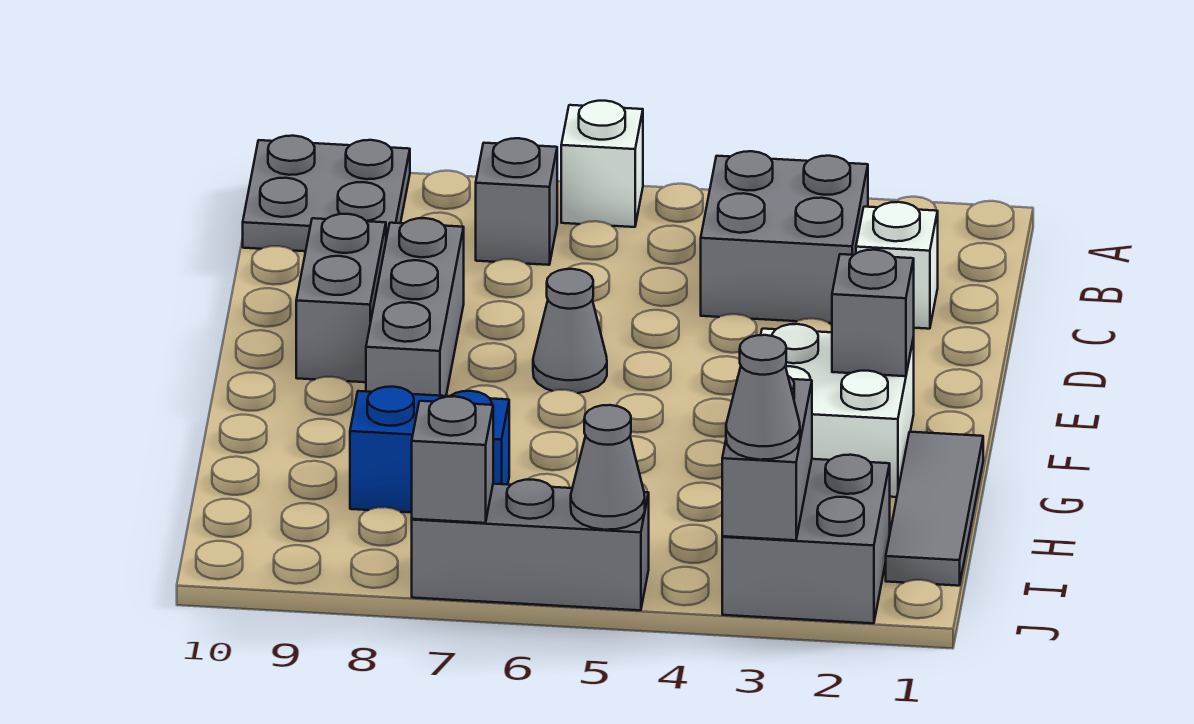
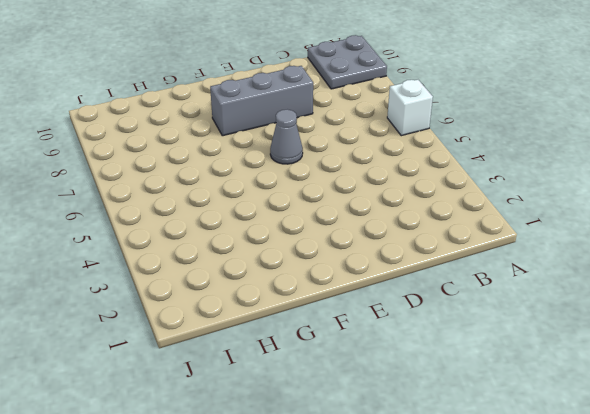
none -> grey brick B3:C4 level 1
none -> grey brick B7 level 1
none -> white brick C2 level 1

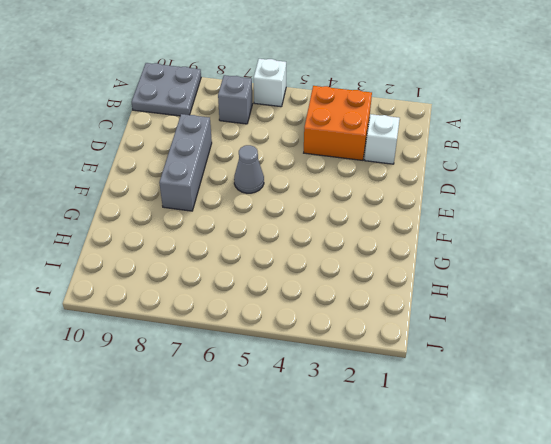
orange brick B3:C4 level 1 -> grey brick B3:C4 level 1
none -> grey brick D9:E9 level 1
none -> white brick F2:G3 level 1
none -> grey tile G1:I1 level 1

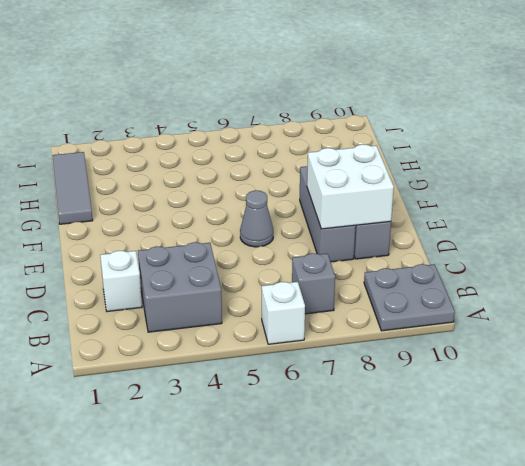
white brick D8:E9 level 2 -> white brick F2:G3 level 1
none -> blue brick H7:H8 level 1
none -> grey brick I2:J3 level 1
none -> grey brick J5:J7 level 1

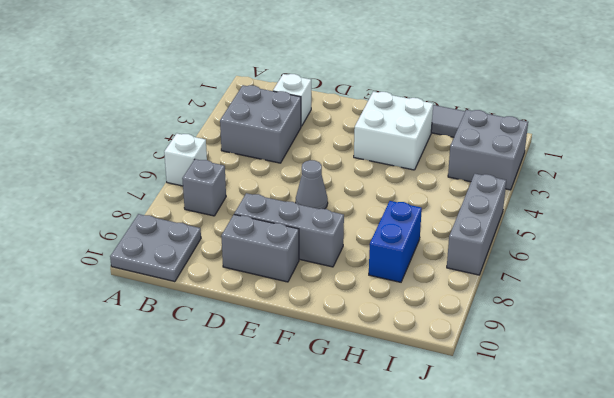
none -> grey brick F2 level 2
none -> grey brick I3:J3 level 2
none -> grey cone J5 level 2

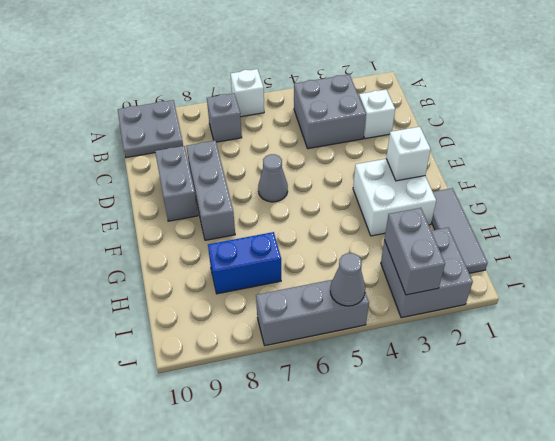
white brick F2 level 2 -> grey brick F2 level 2
none -> grey brick J7 level 2
none -> grey cone J3 level 3

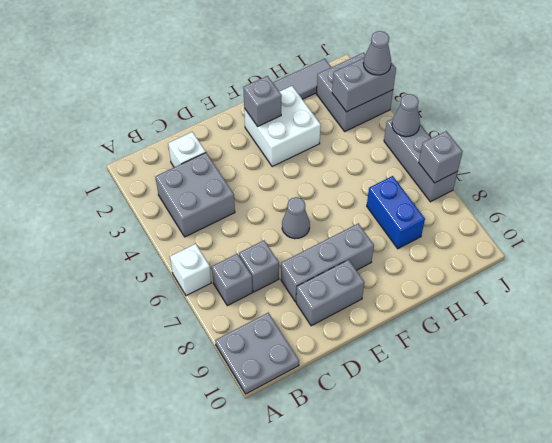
grey brick C7 level 1 -> none

